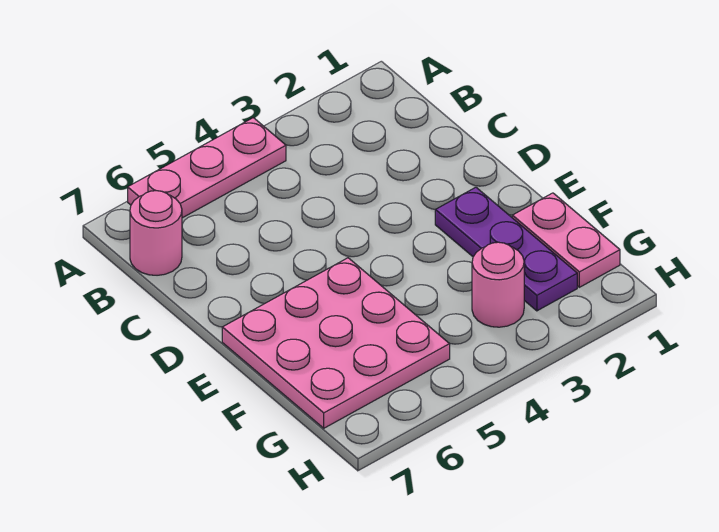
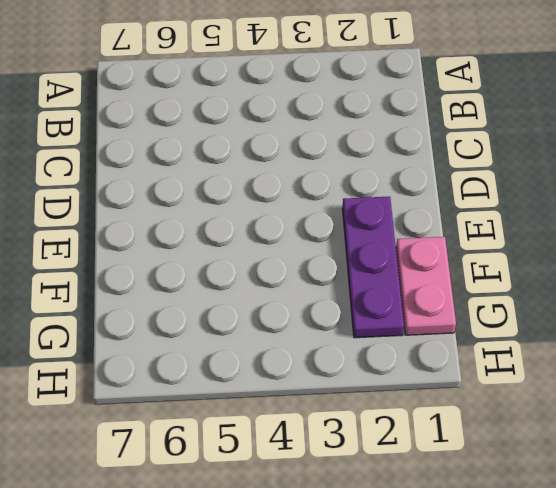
none -> pink plate A4:A6 level 1
none -> pink round brick B7 level 1

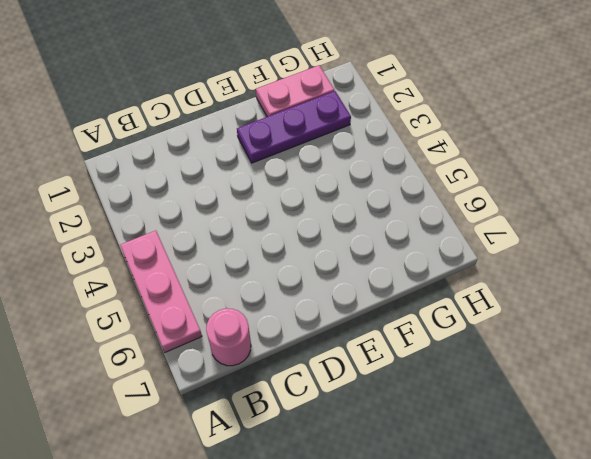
none -> pink plate E5:G7 level 1
none -> pink round brick G3 level 1

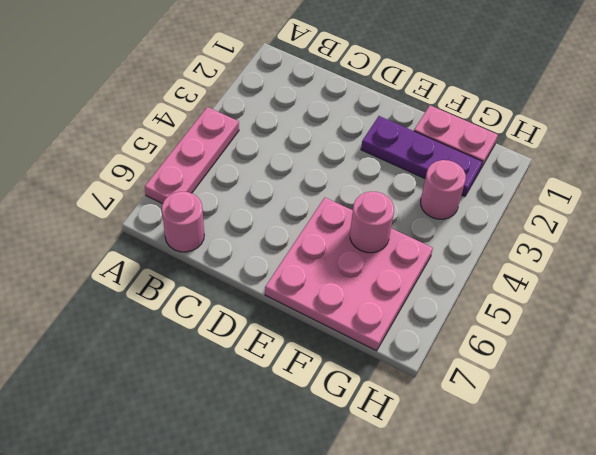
pink round brick F5 level 2 -> none

